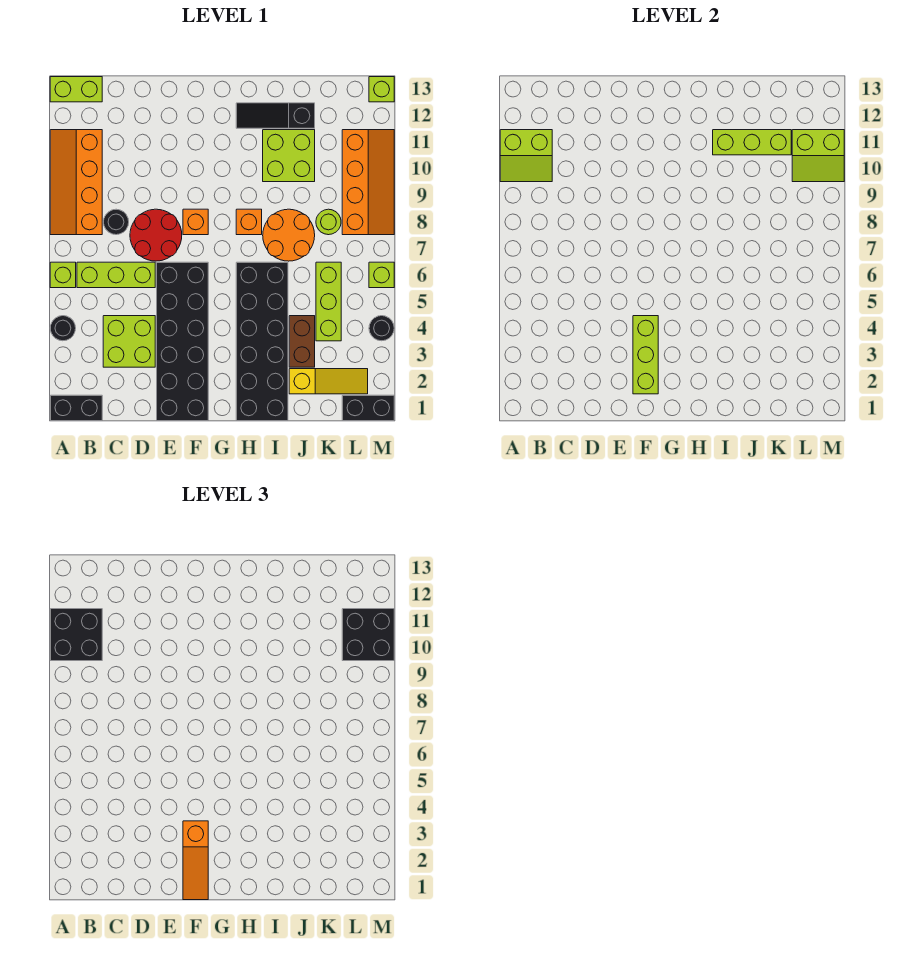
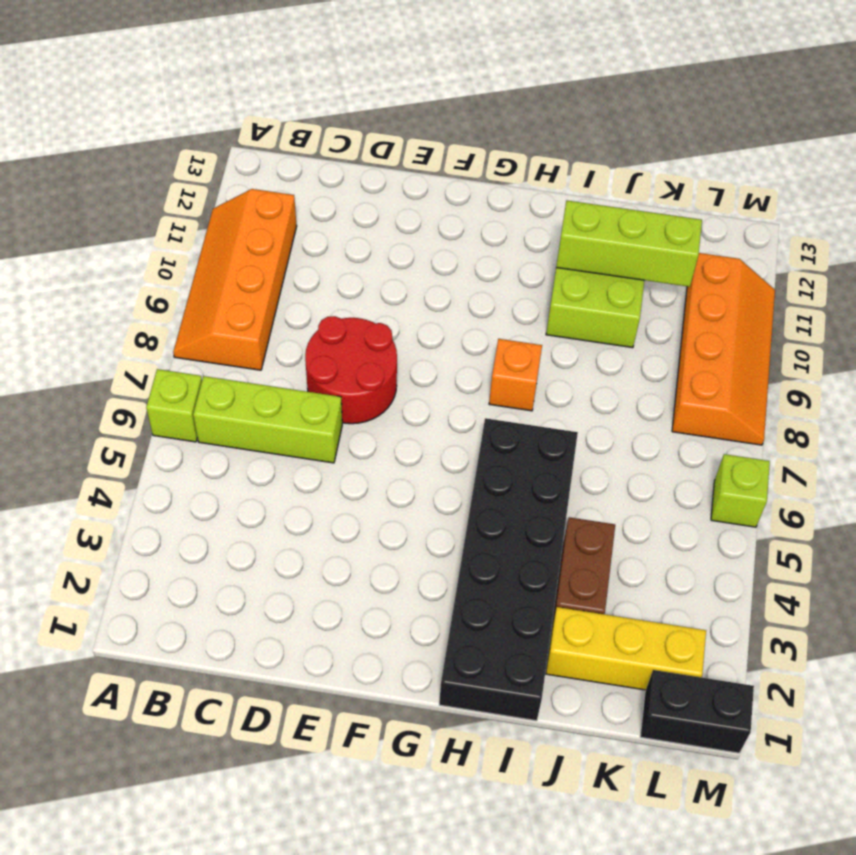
yellow brick J2:L2 level 1 -> yellow slope J2:L2 level 1 top J
none -> black brick A1:B1 level 1
none -> black round brick A4 level 1
none -> lime brick A13:B13 level 1
none -> lime brick C3:D4 level 1

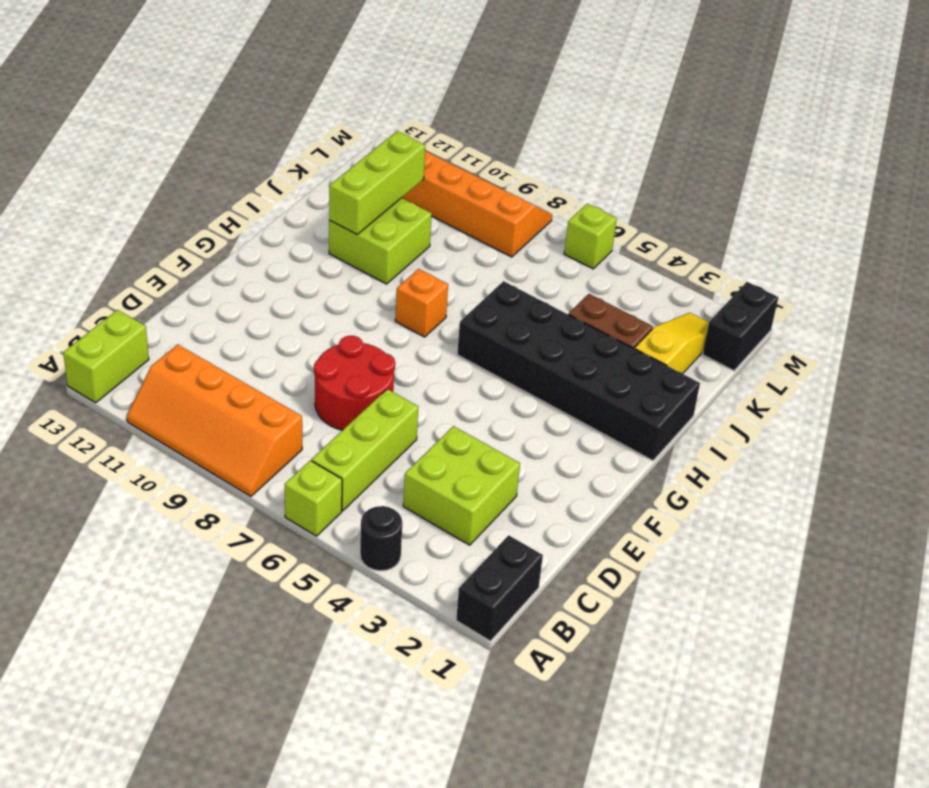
none -> black round brick C8 level 1
none -> black brick E1:F6 level 1
none -> orange brick F8 level 1
none -> black slope H12:J12 level 1 top J

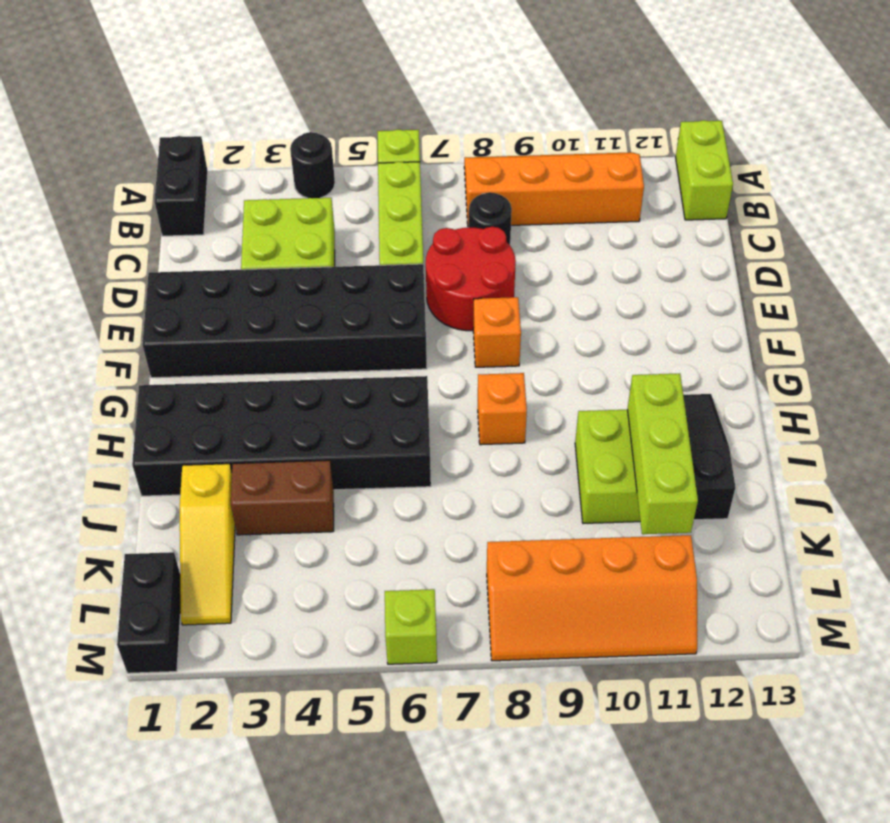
none -> orange round brick I7:J8 level 1
none -> lime brick K4:K6 level 1
none -> lime round brick K8 level 1
none -> black round brick M4 level 1

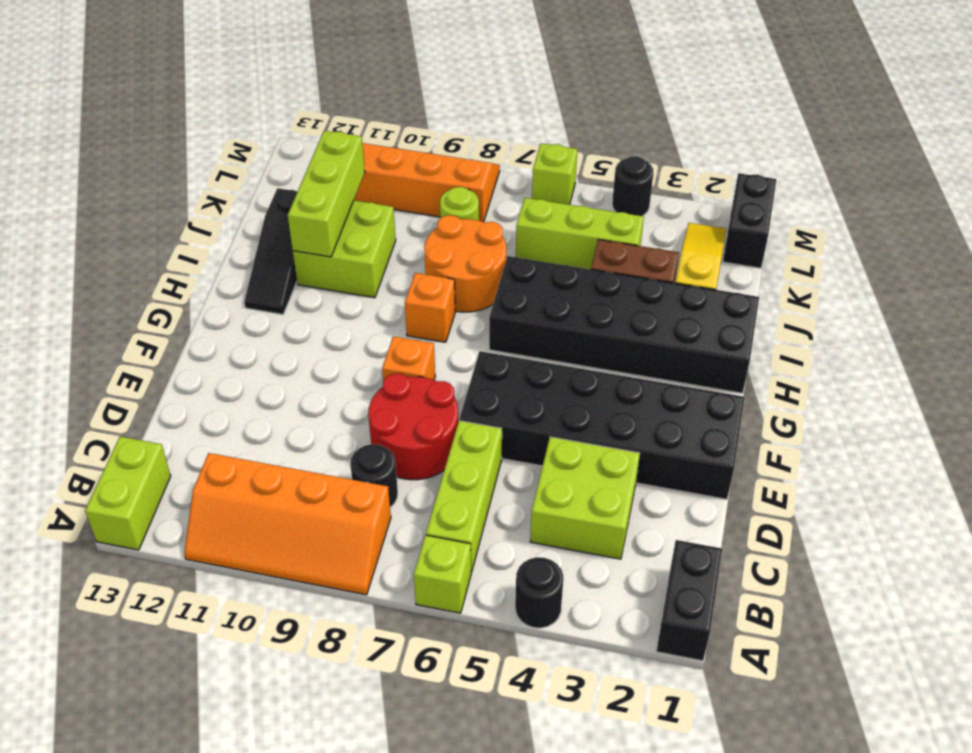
none -> lime brick M13 level 1
none -> lime slope A10:B11 level 2 top 11
none -> lime brick F2:F4 level 2
none -> lime slope L10:M11 level 2 top 11

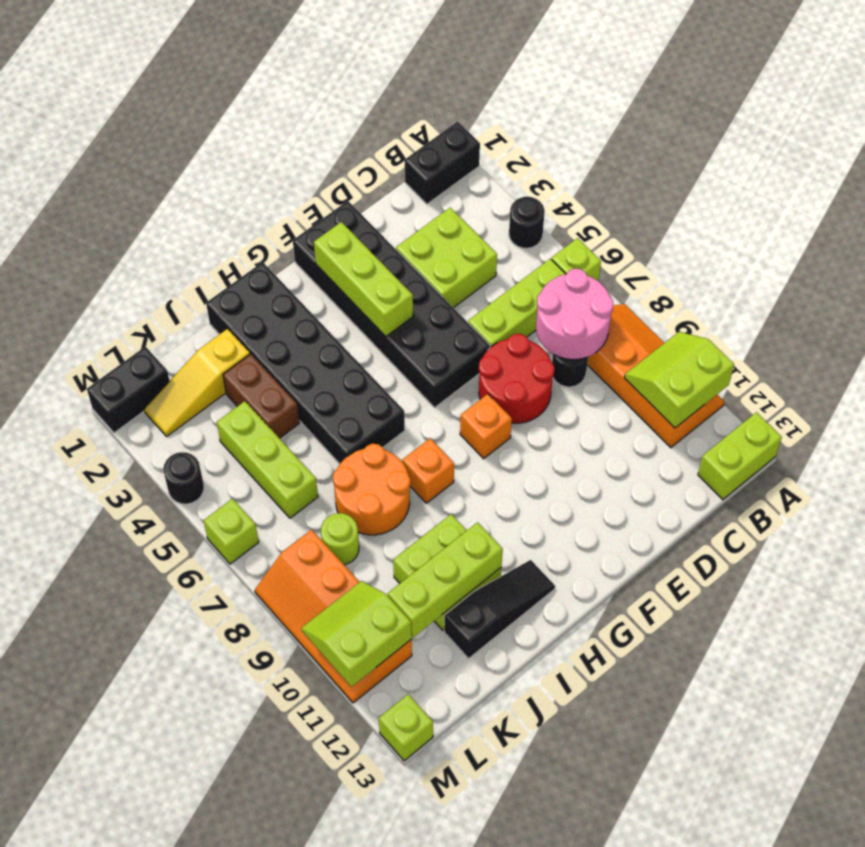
pink round brick B7:C8 level 2 -> none
none -> black brick A10:B11 level 3
none -> orange slope F1:F3 level 3 top 3
none -> black brick L10:M11 level 3

